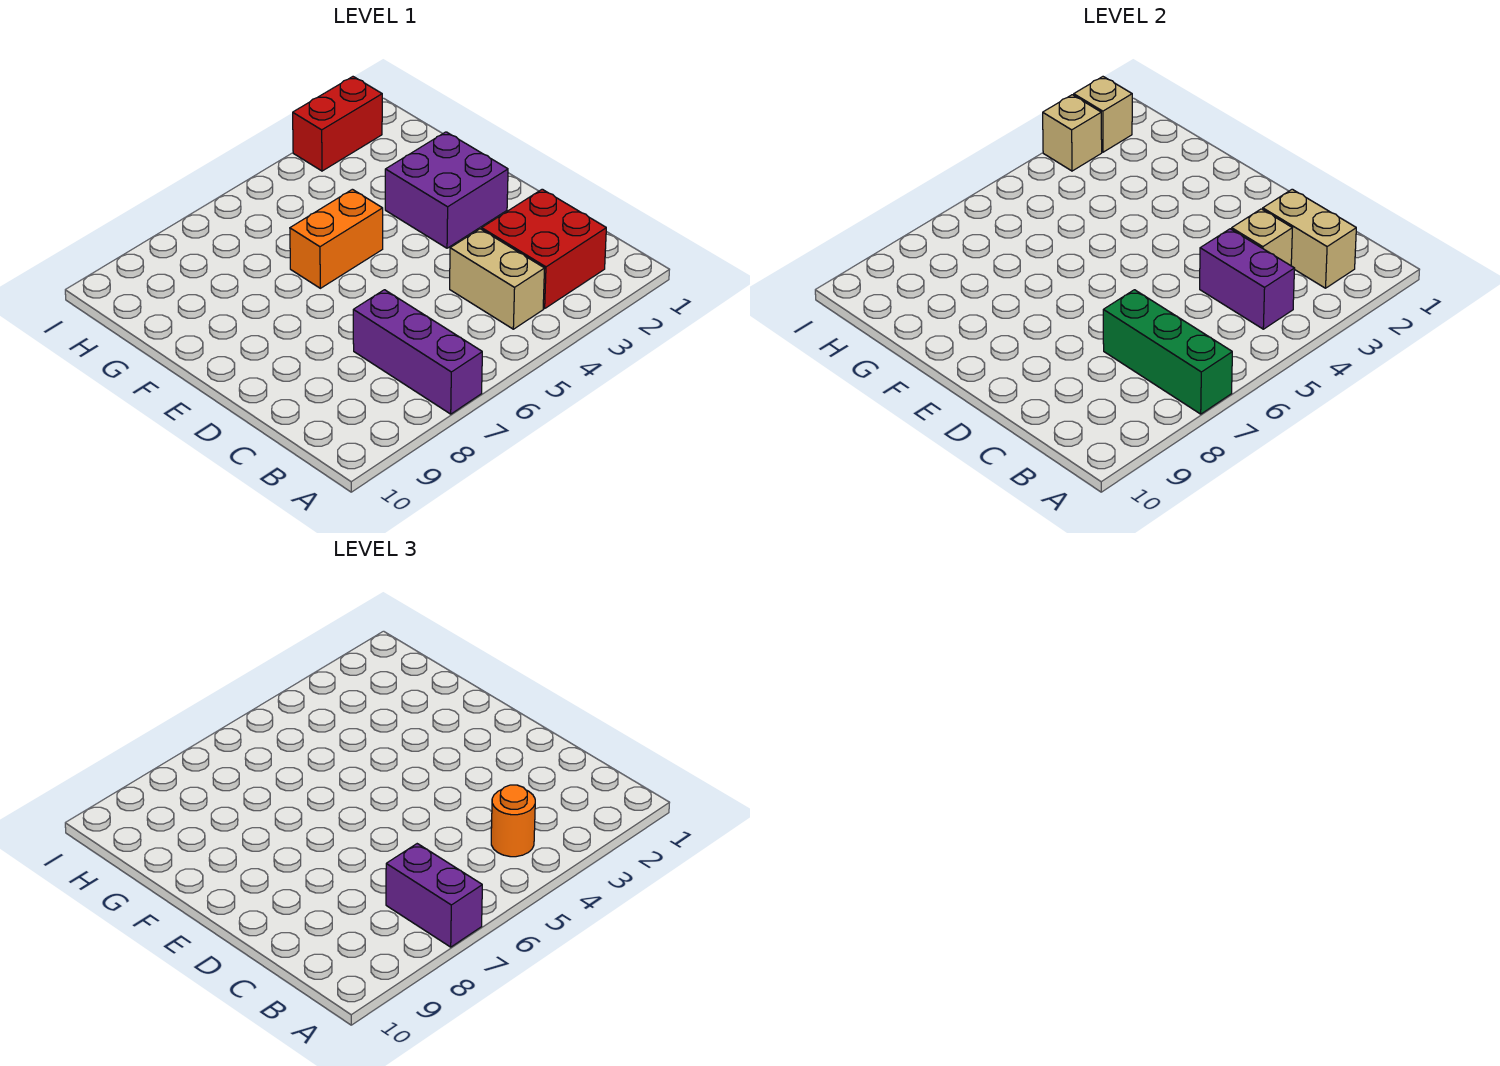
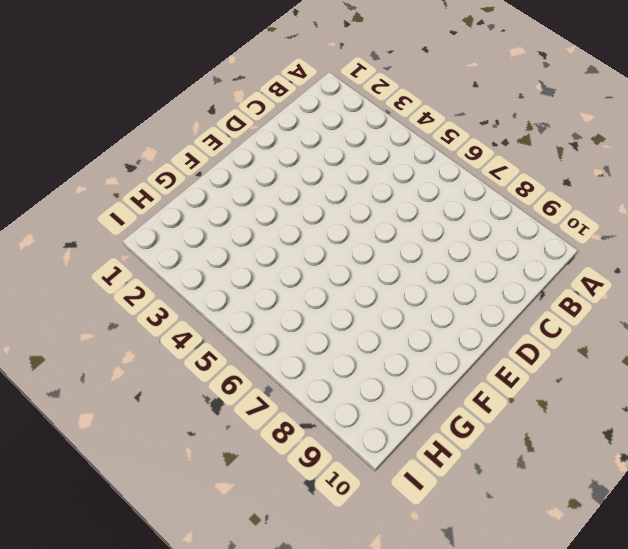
none -> purple brick A7:C7 level 1
none -> red brick B2:C3 level 1
none -> tan brick B4:C4 level 1

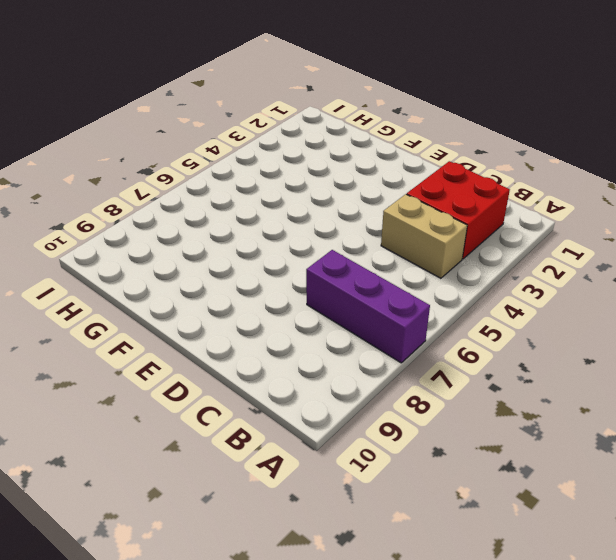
none -> purple brick E2:F3 level 1
none -> orange brick F5:F6 level 1
none -> red brick I2:I3 level 1

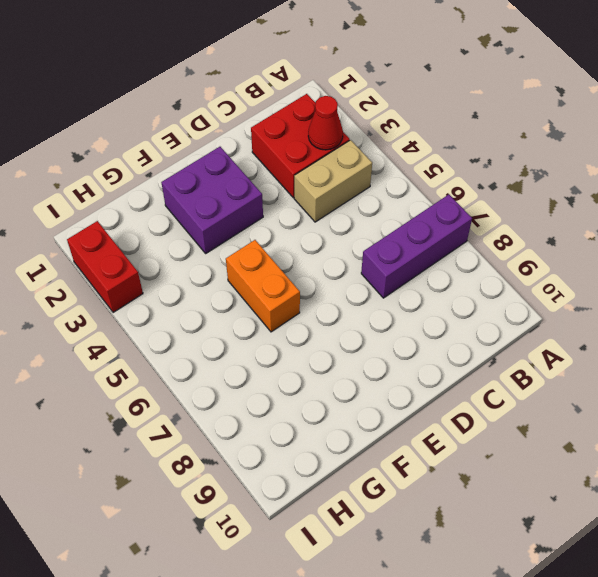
red cone B3 level 2 -> none
none -> green brick A7:C7 level 2
none -> tan brick B2:C2 level 2
none -> purple brick B4:C4 level 2

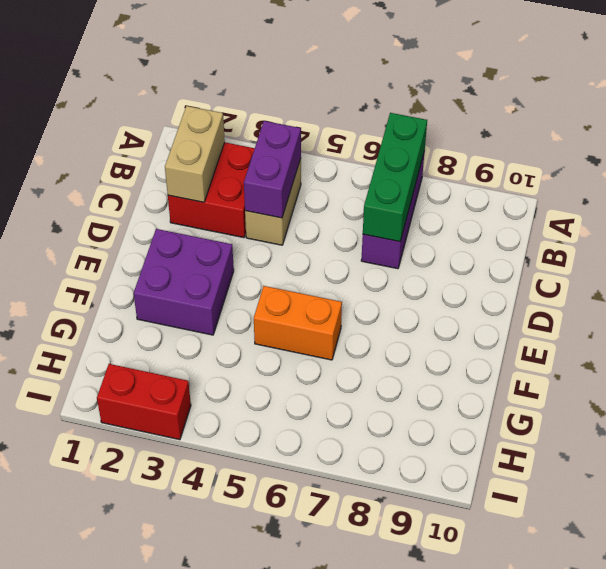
none -> tan brick C3 level 2
none -> tan brick I2 level 2
none -> tan brick I3 level 2

